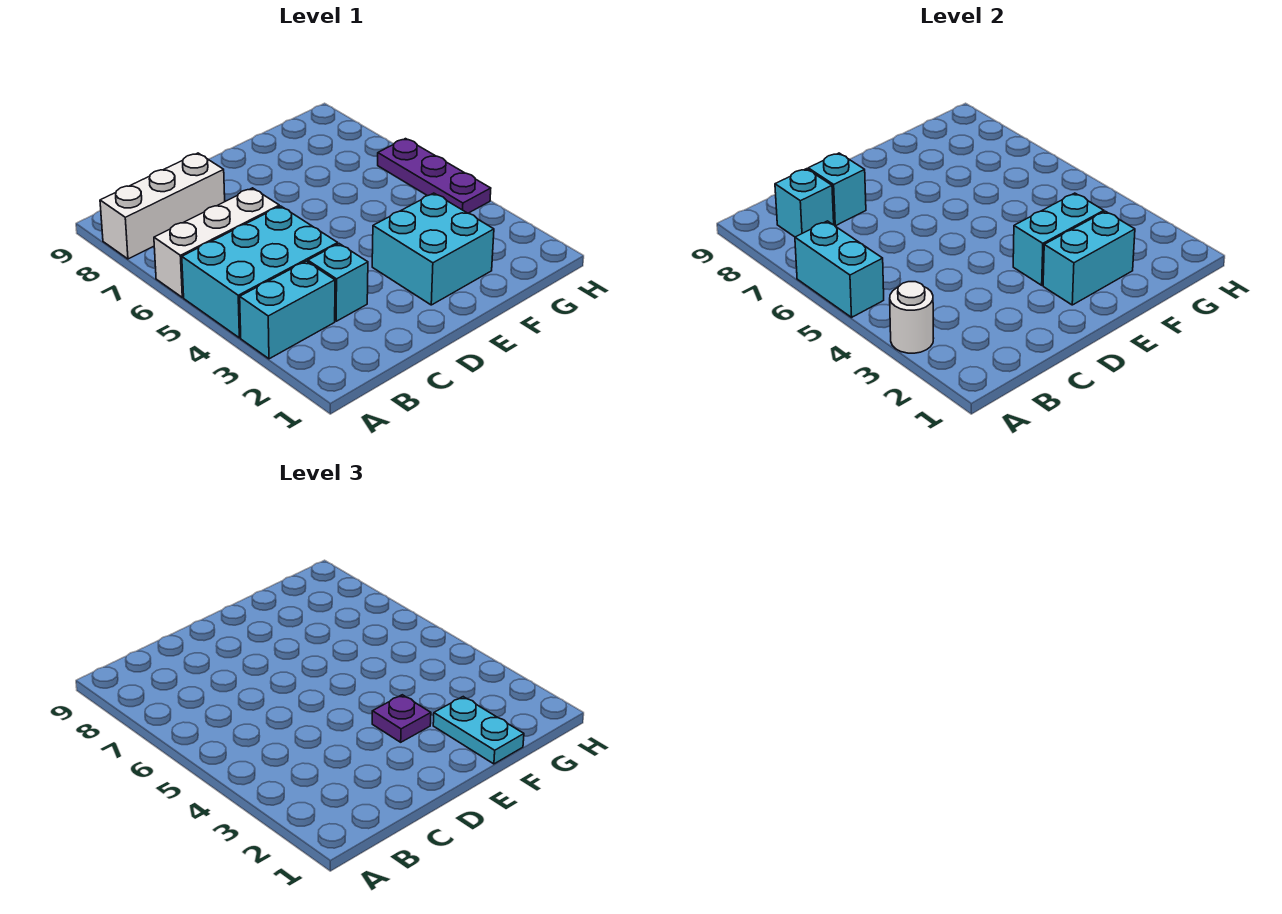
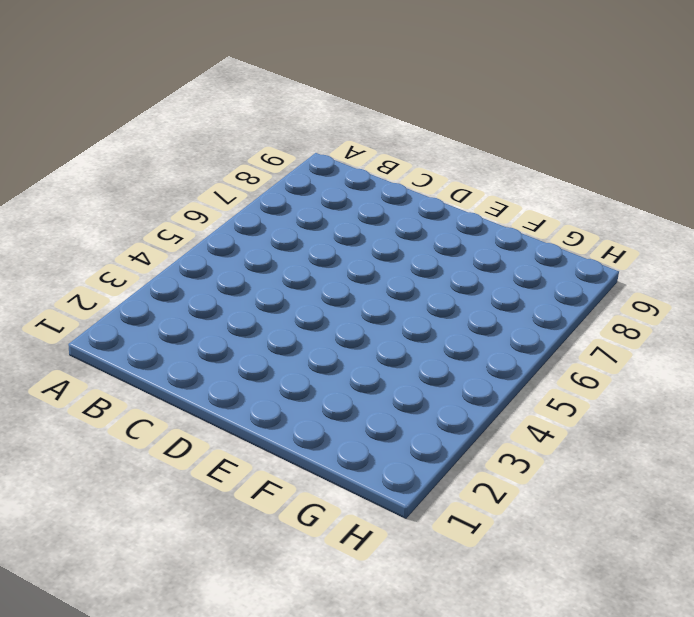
none -> cyan brick A3:B3 level 1
none -> cyan brick A4:C5 level 1
none -> white brick A6:C6 level 1

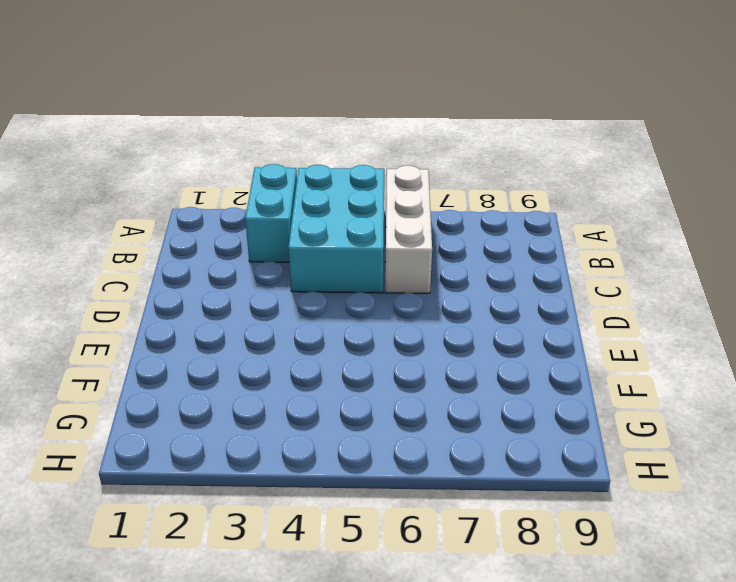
none -> white brick A8:C8 level 1
none -> cyan brick C3 level 1
none -> cyan brick E2:F3 level 1

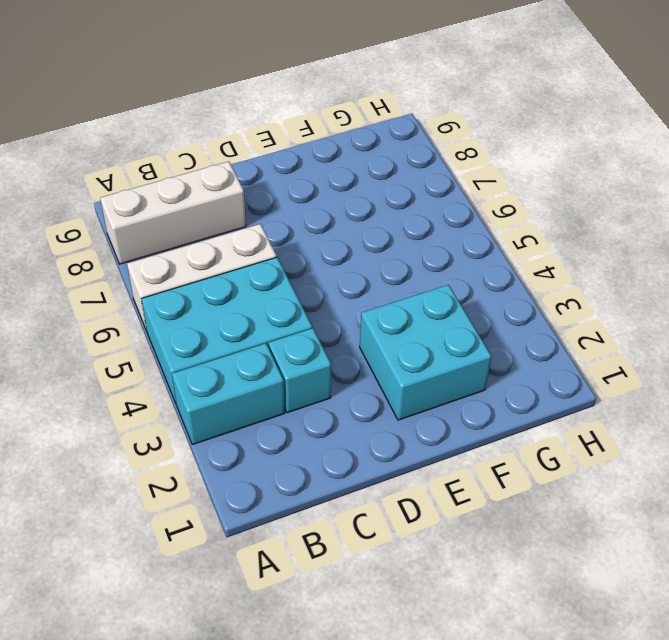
none -> purple plate H4:H6 level 1
none -> white round brick A3 level 2
none -> cyan brick A5:A6 level 2

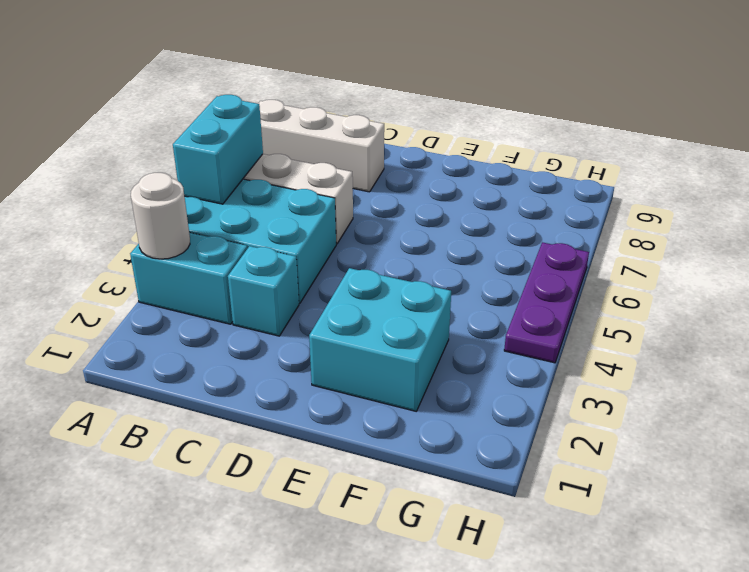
none -> cyan brick B8 level 2
none -> cyan brick C8 level 2
none -> cyan brick E2:F2 level 2

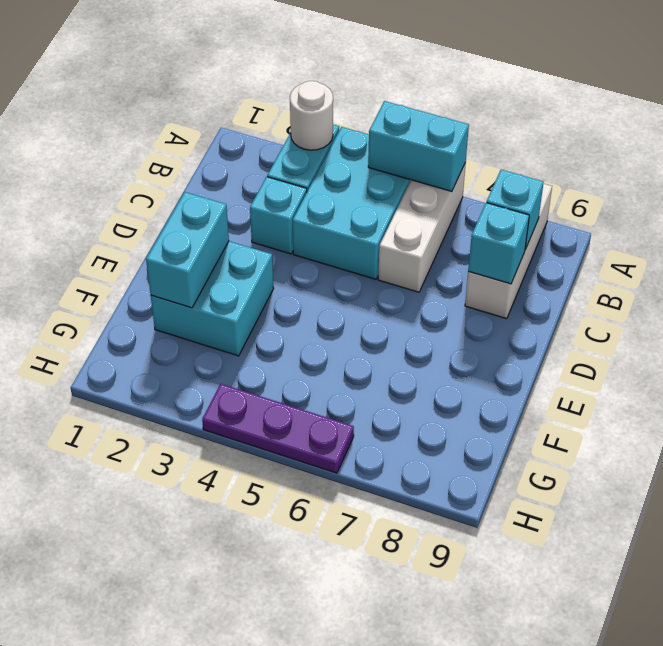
none -> cyan brick E3:F3 level 2
none -> purple plate E3 level 3
none -> cyan plate F1:F2 level 3

